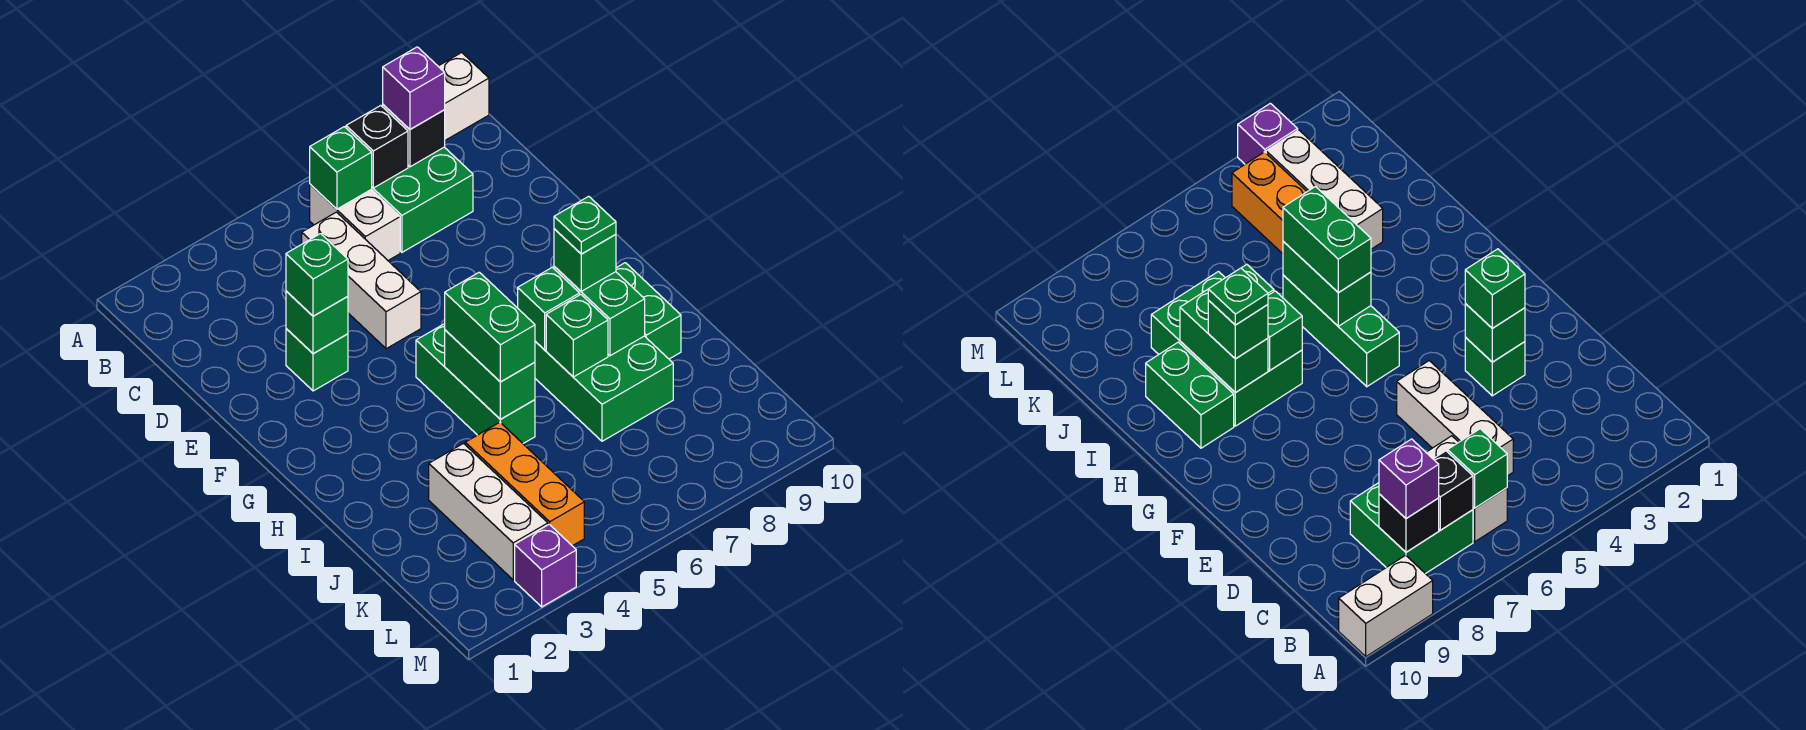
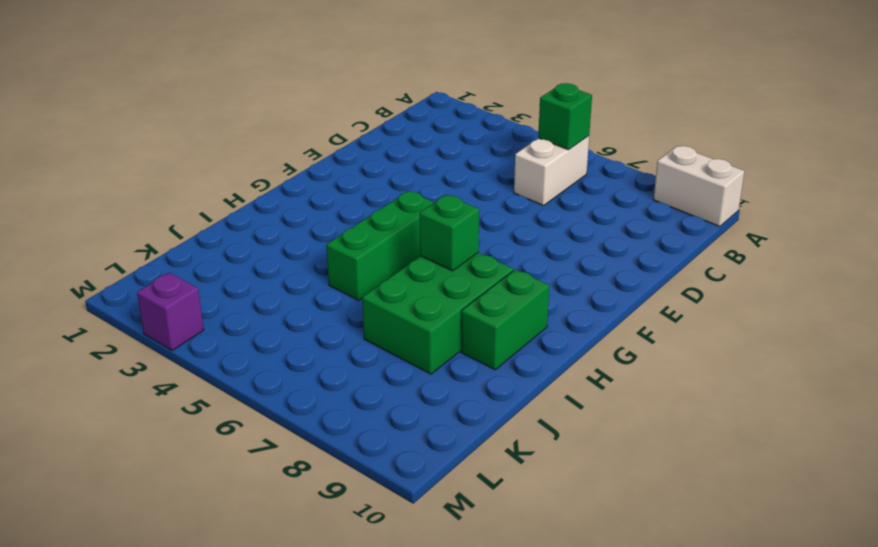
none -> green brick B7:C8 level 1
none -> white brick C5:E5 level 1
none -> green brick E3 level 1

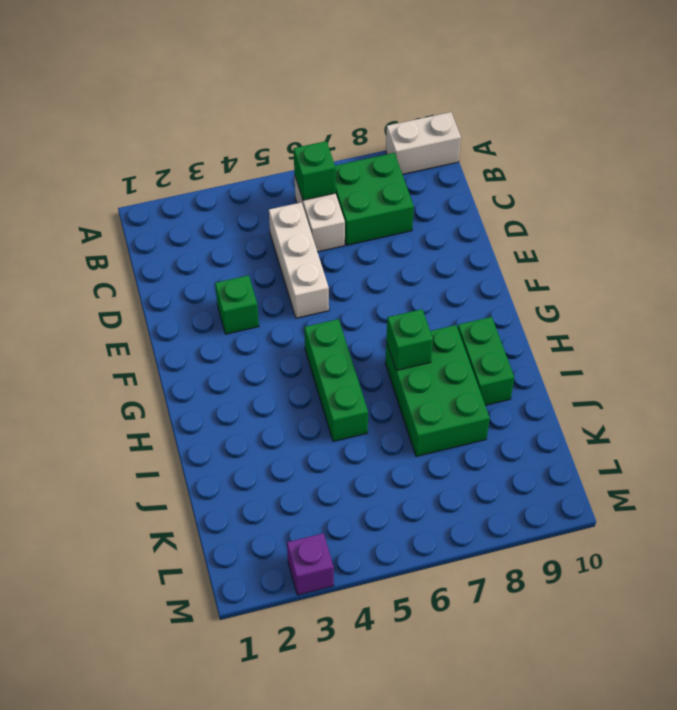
none -> white brick J3:L3 level 1
none -> orange brick J4:L4 level 1
none -> black brick B7 level 2

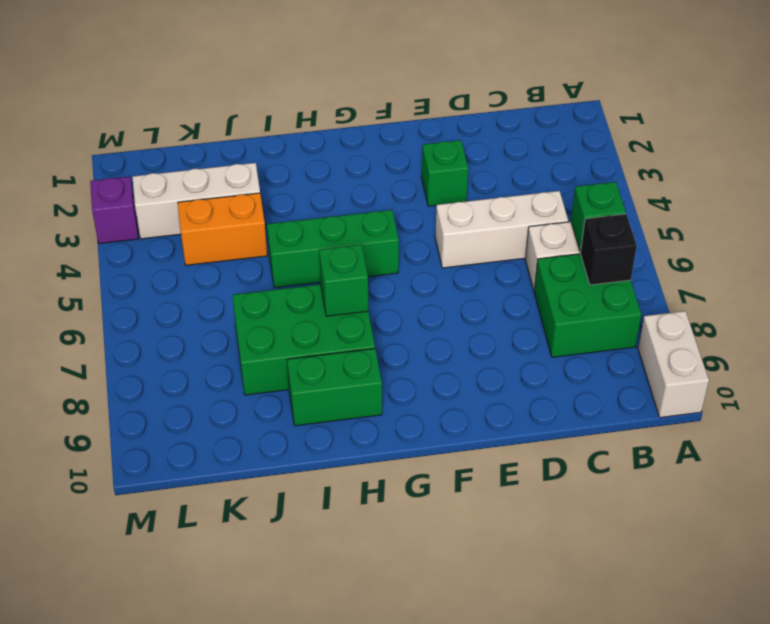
orange brick J4:K4 level 1 -> orange brick J4:L4 level 1
none -> black brick B8 level 2
none -> green brick E3 level 2
none -> green brick H5:I5 level 2

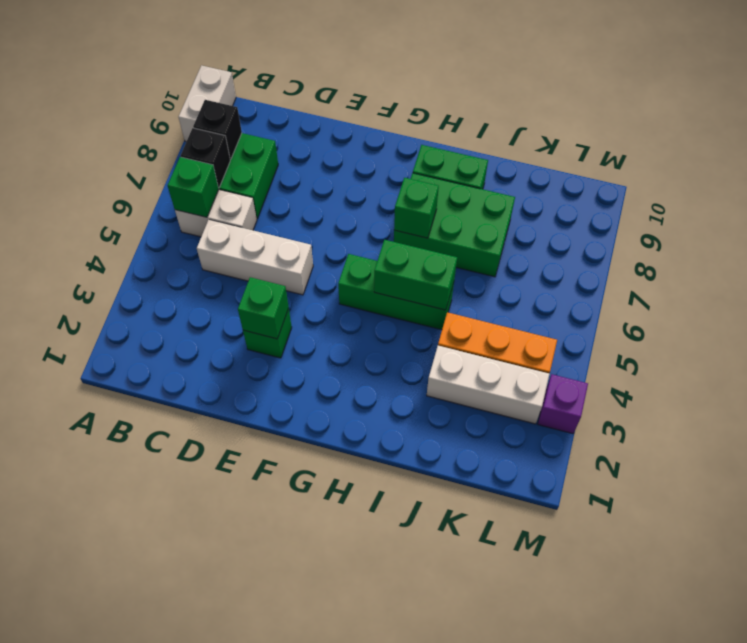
none -> green brick H8:I8 level 2
none -> green brick I7 level 2
none -> purple brick B8 level 3

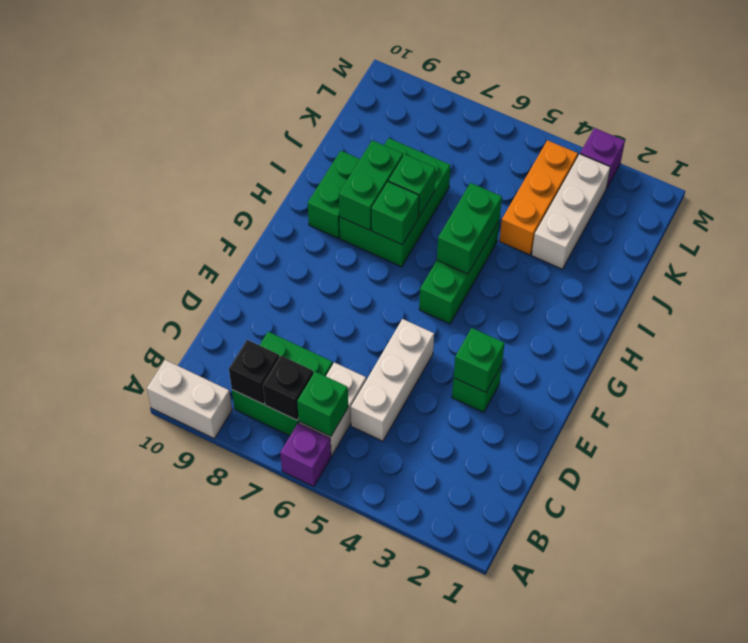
purple brick A6 level 1 -> purple brick B8 level 3
none -> green brick E3 level 3
none -> green brick H5:I5 level 3
none -> green brick H8 level 3

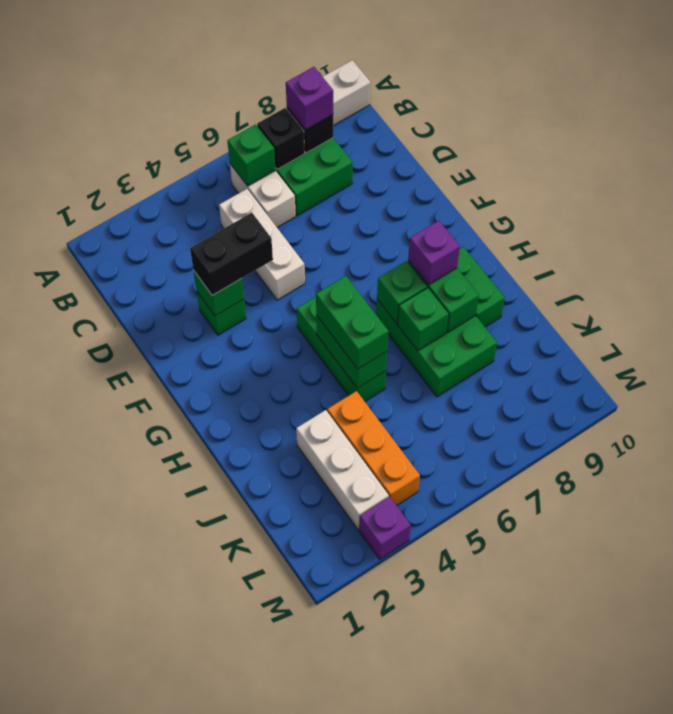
black brick E3:E4 level 3 -> green brick E3 level 3
purple brick H8 level 3 -> green brick H8 level 3
none -> green plate H8 level 4

